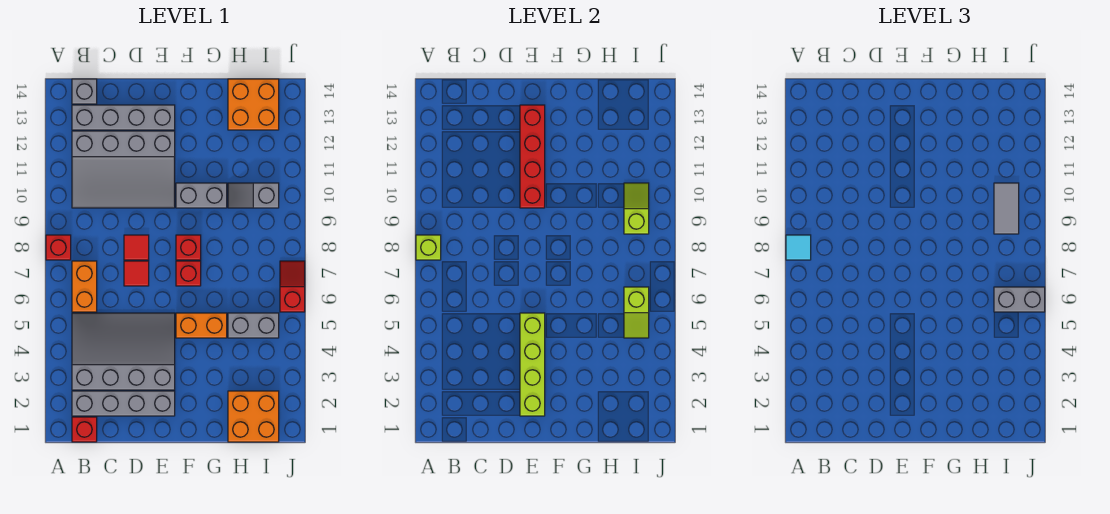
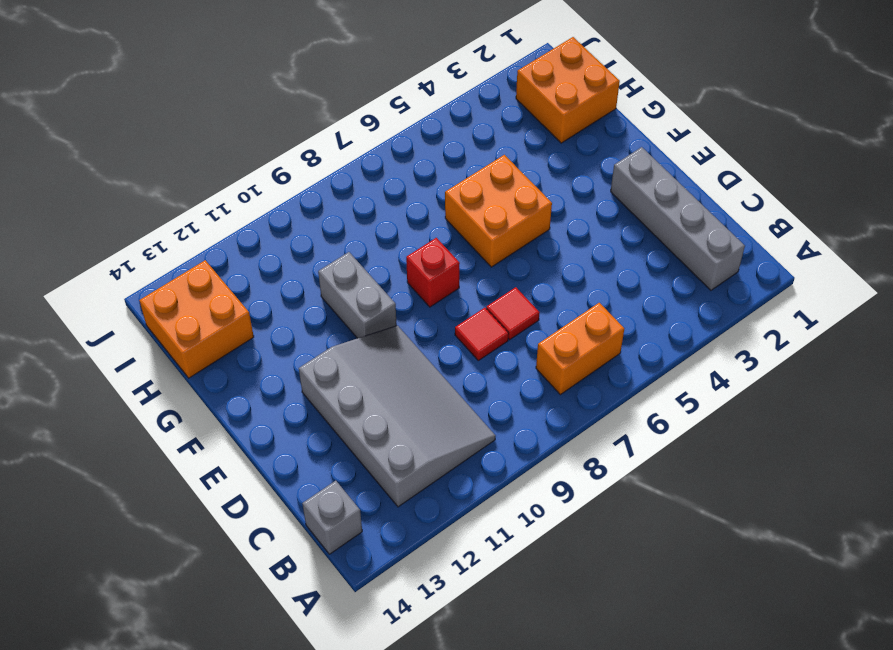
orange brick F5:G6 level 1 -> orange brick F5:G5 level 1
none -> red brick A8 level 1
none -> red brick B1 level 1
none -> grey slope B3:E5 level 1 top 3

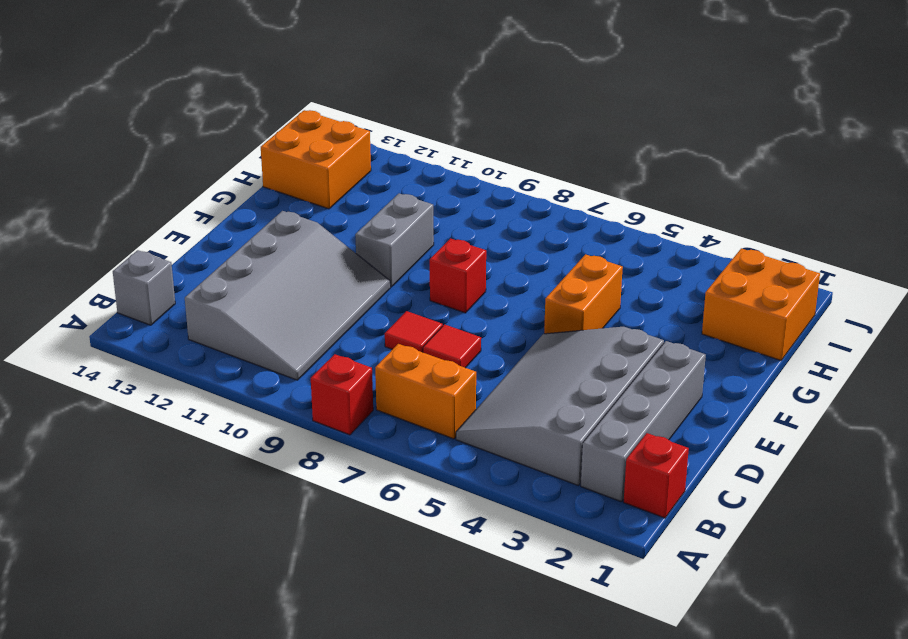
none -> grey brick B13:E13 level 1
none -> red brick F7 level 1
none -> grey brick H5:I5 level 1

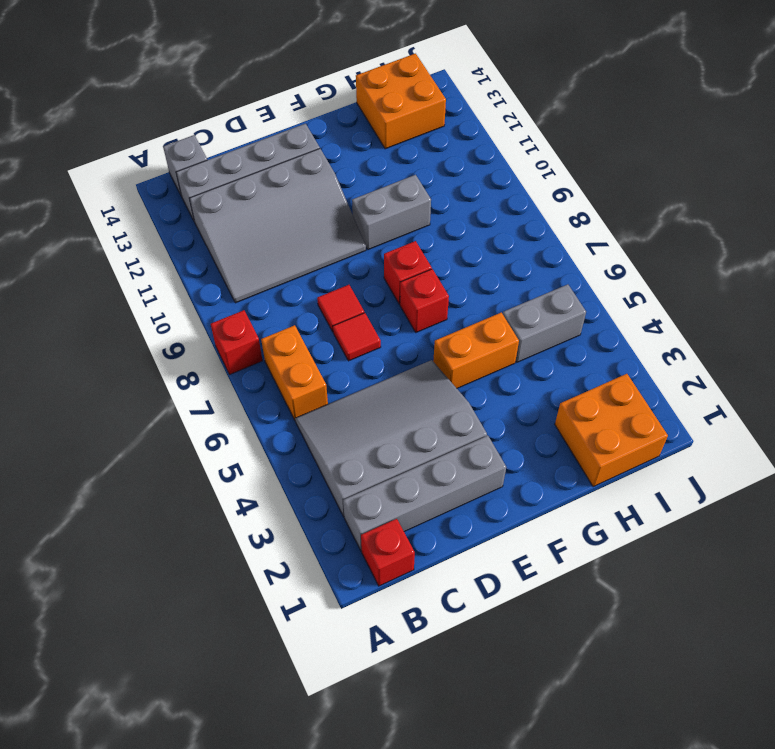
none -> grey slope H10:I10 level 1 top I
none -> red slope J6:J7 level 1 top 6
none -> lime brick A8 level 2

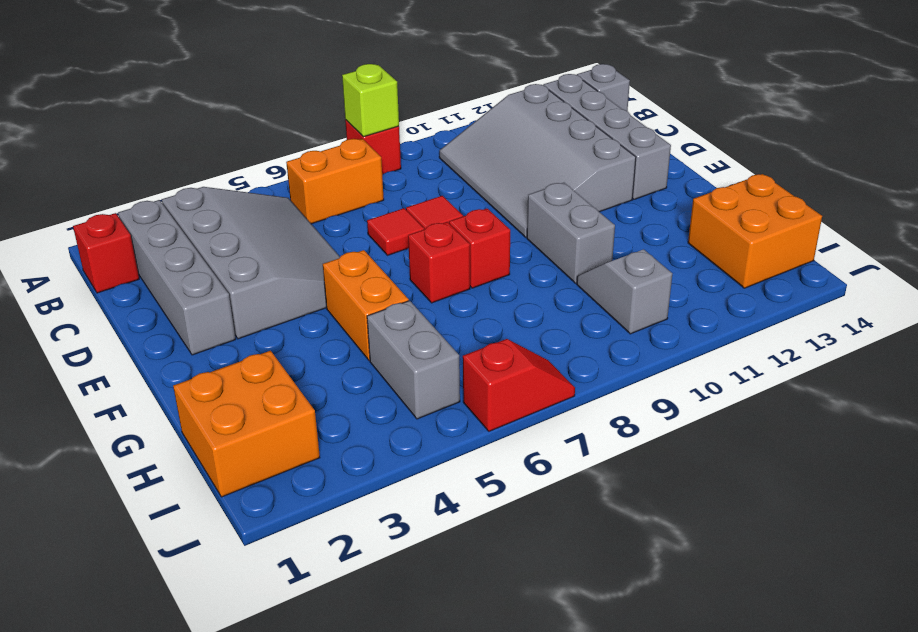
none -> lime brick E2:E5 level 2
none -> red brick E10:E13 level 2
none -> lime slope I5:I6 level 2 top 6

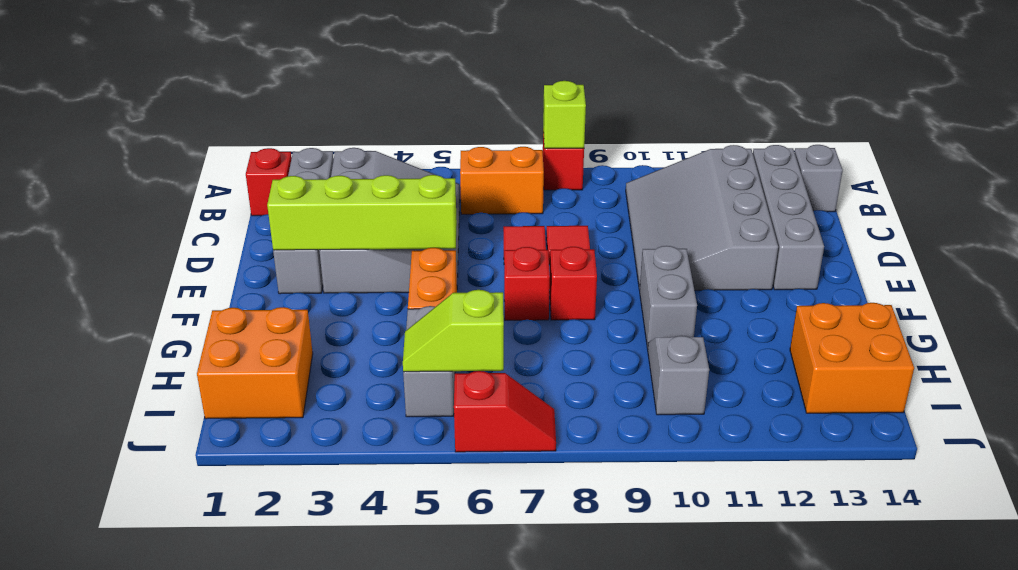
none -> red brick E10:E13 level 2
none -> lime slope I9:I10 level 2 top 9
none -> cyan tile A8 level 3

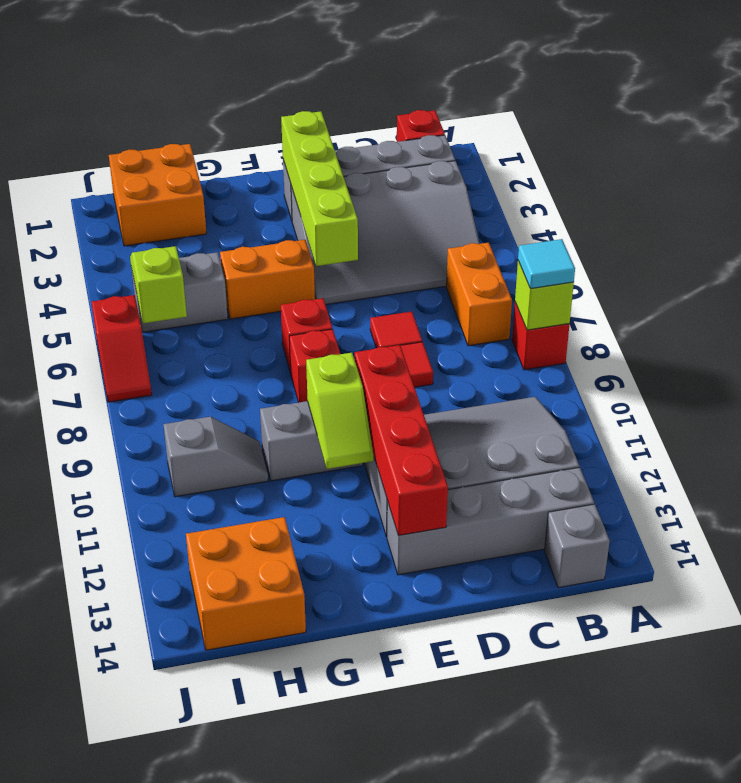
lime slope F10:F11 level 2 top 10 -> lime slope I9:I10 level 2 top 9
none -> grey brick I6:J6 level 3
none -> grey tile I9:I10 level 3

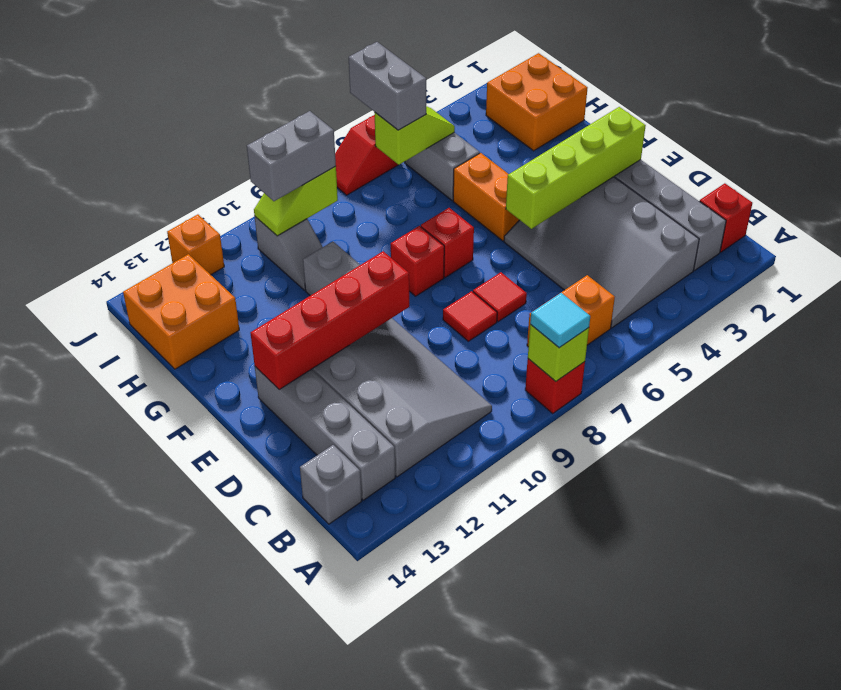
grey brick I9:I10 level 3 -> grey tile I9:I10 level 3
orange brick J12 level 1 -> none

